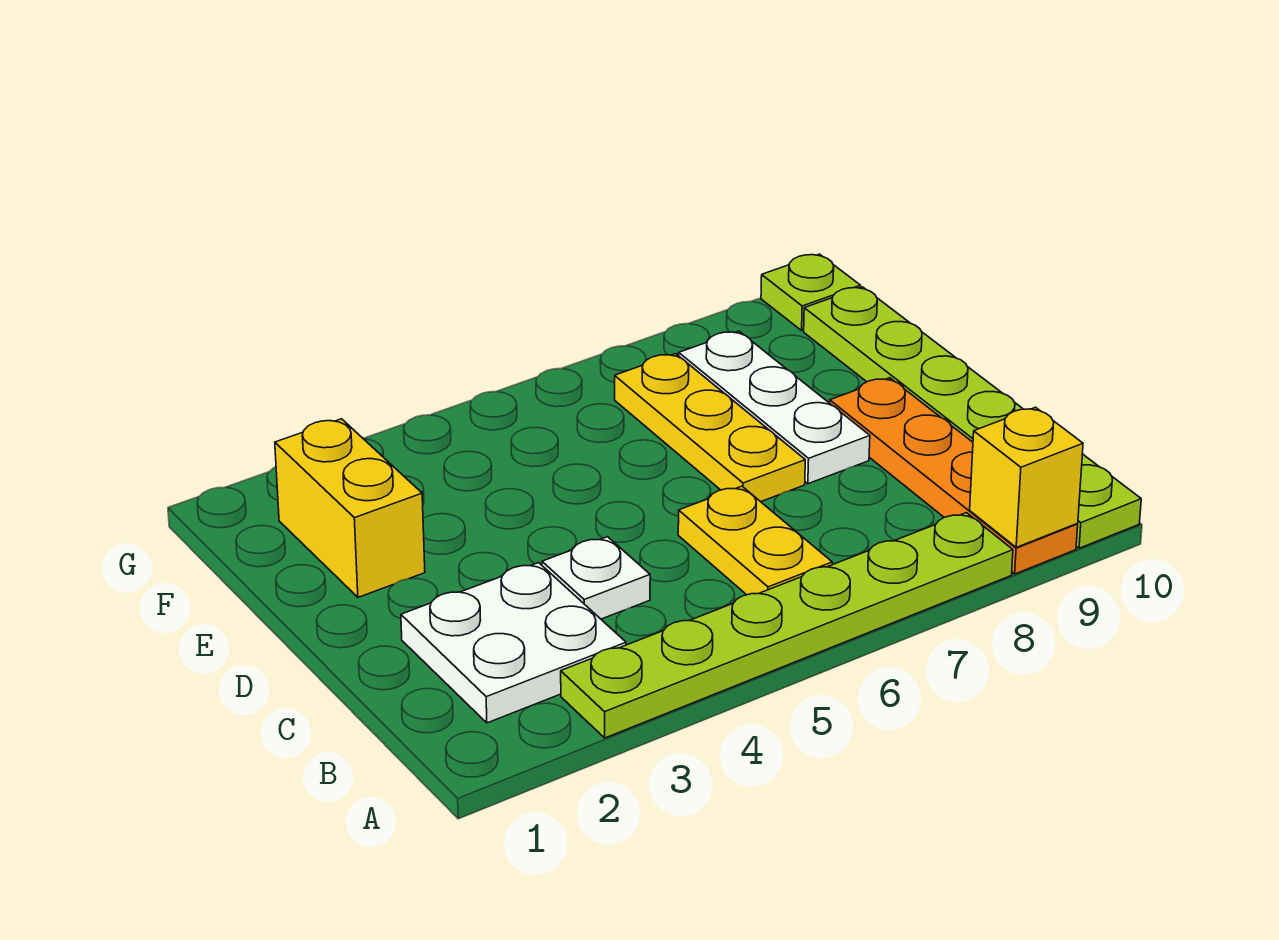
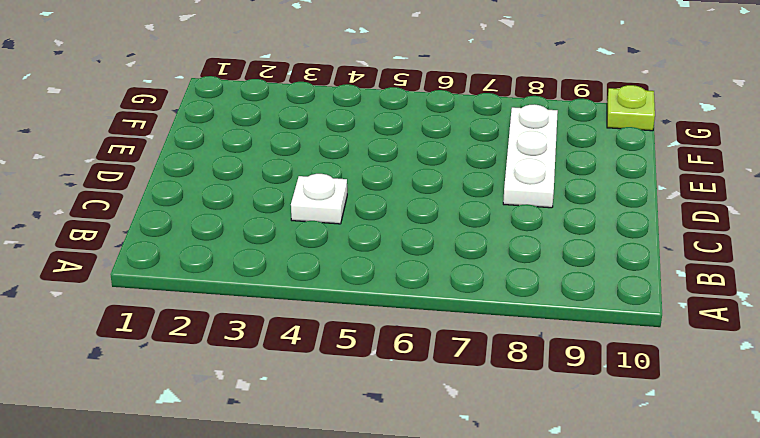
none -> lime plate A3:A8 level 1
none -> orange plate A9:D9 level 1

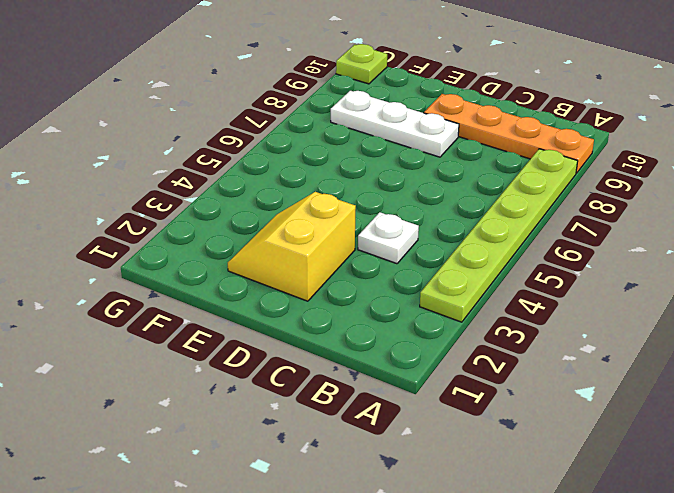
yellow slope D2:E3 level 1 top D -> yellow brick E2:F2 level 1
none -> lime plate A10:F10 level 1
none -> white plate B2:C3 level 1

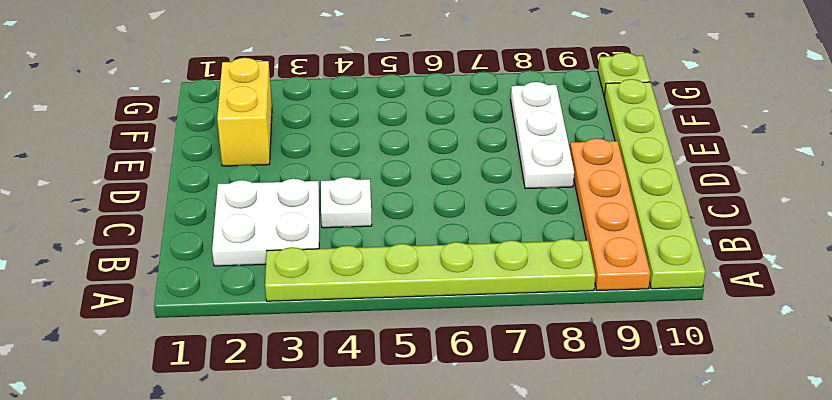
none -> yellow plate B6:C6 level 1
none -> yellow plate D7:F7 level 1

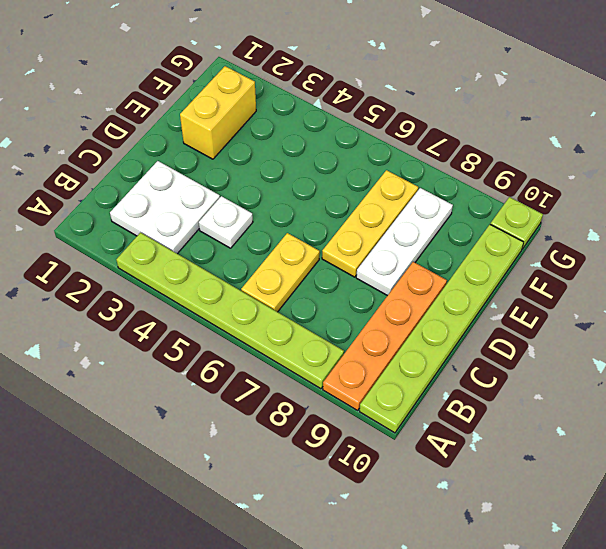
none -> yellow brick A9 level 2

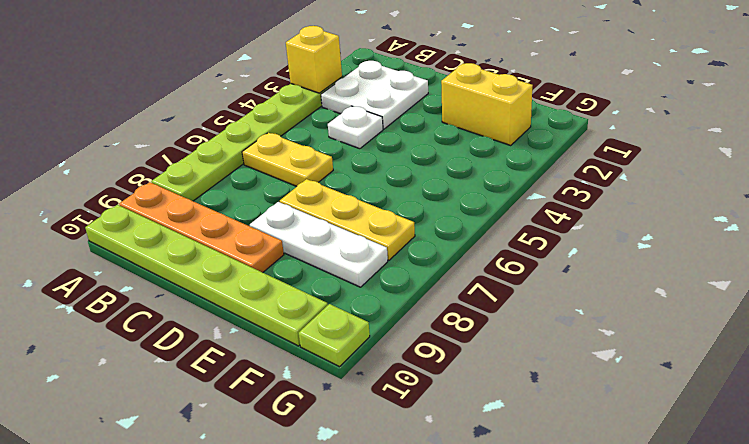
yellow brick A3 level 2 -> yellow brick A9 level 2

